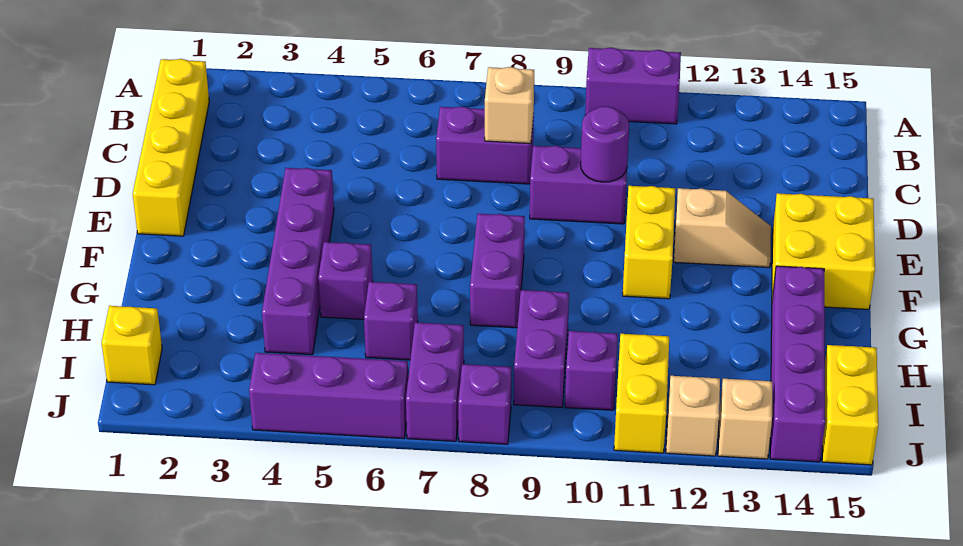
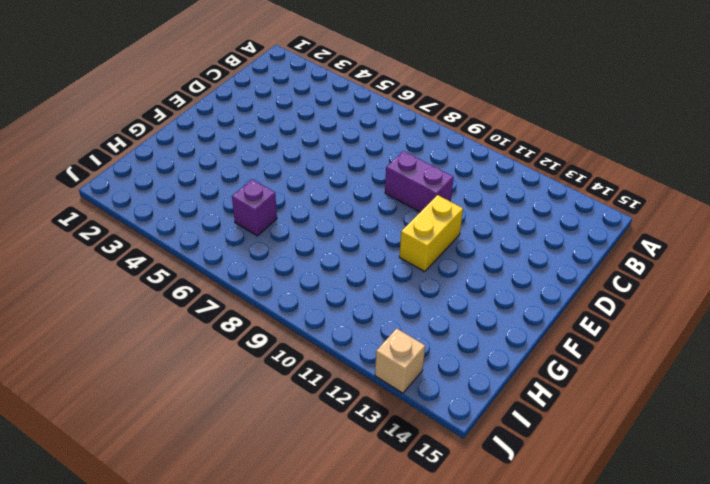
none -> purple brick A10:A11 level 1
none -> yellow brick B1:E1 level 1
none -> purple brick C7:C8 level 1

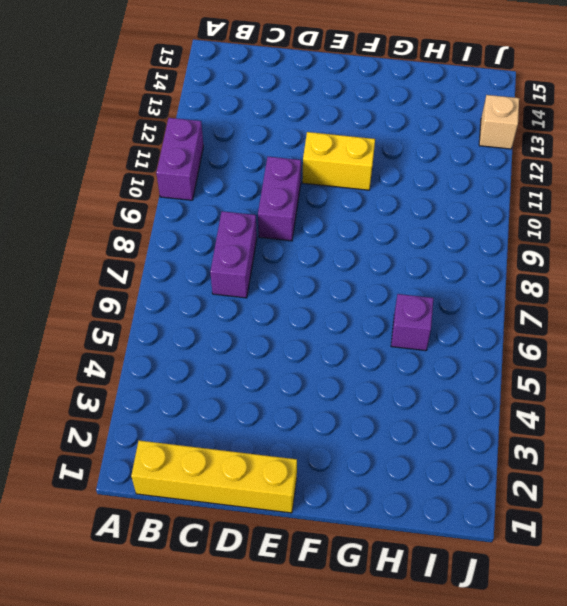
none -> purple brick E4:H4 level 1
none -> tan slope E12:E13 level 1 top 12
none -> yellow brick E14:F15 level 1

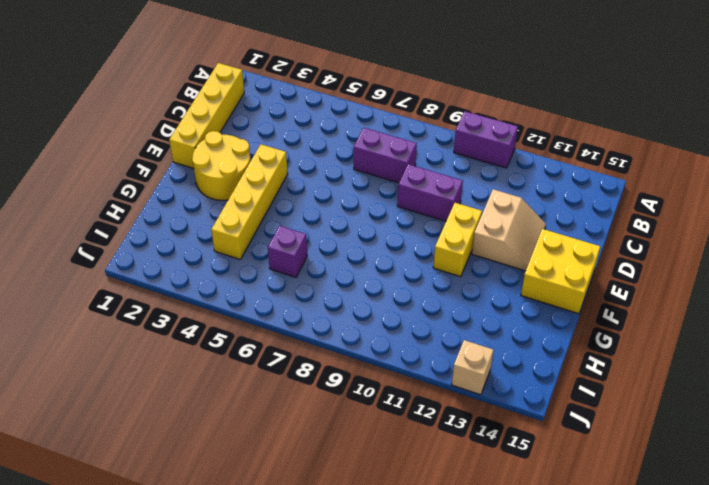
tan slope D12:E13 level 1 top 12 -> tan slope E12:E13 level 1 top 12
yellow round brick E2:F3 level 1 -> none
yellow brick E4:H4 level 1 -> purple brick E4:H4 level 1
none -> purple brick F8:G8 level 1
none -> purple brick G5 level 1
none -> purple brick G14:J14 level 1

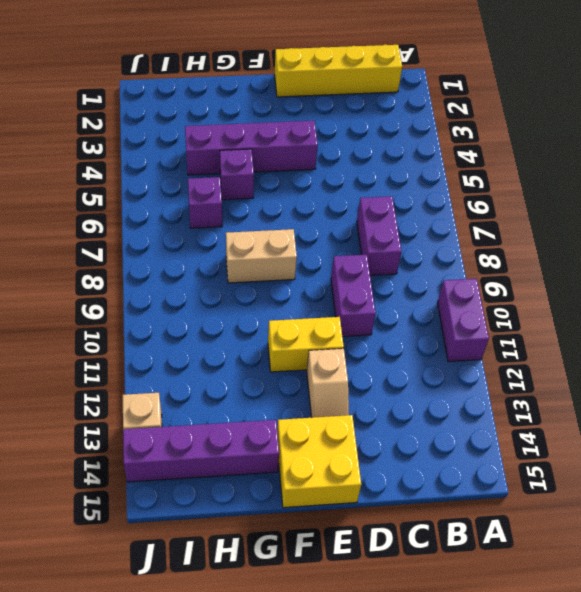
tan brick F8:G8 level 1 -> purple brick F8:G8 level 1
none -> purple brick H9:I9 level 1
none -> yellow brick I1 level 1
none -> purple brick I7:J7 level 1

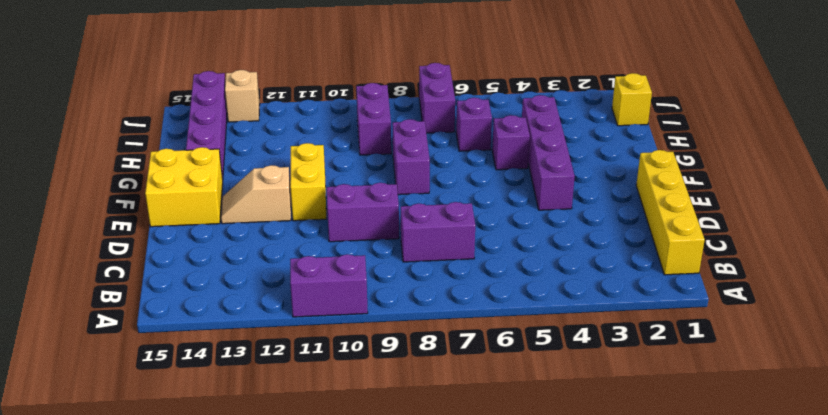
none -> purple brick I10 level 1
none -> yellow brick I11:J11 level 1
none -> yellow brick I15:J15 level 1

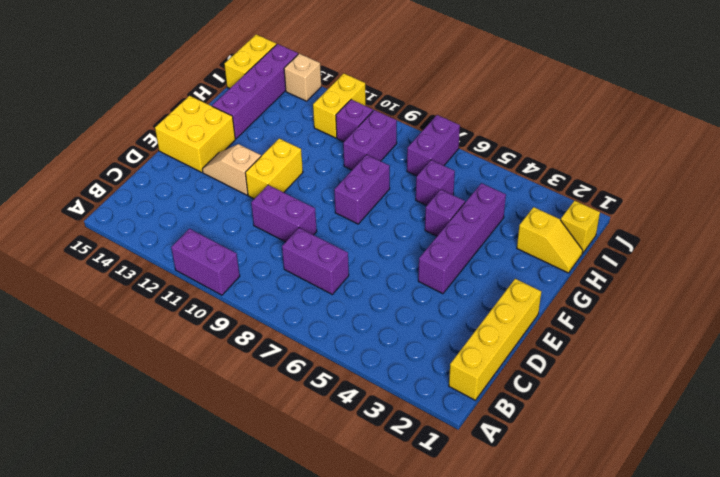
yellow slope H1:H2 level 1 top 2 -> none
none -> purple brick J4:J6 level 1
none -> purple brick J8 level 1
none -> tan brick J12 level 1

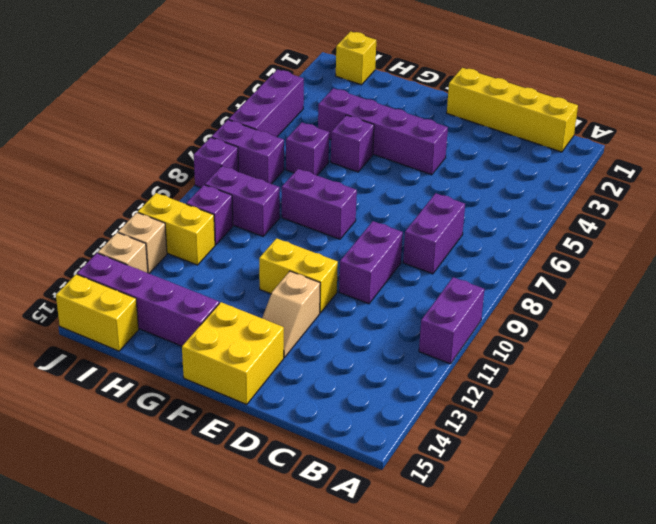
none -> tan brick C8 level 2
none -> purple round brick D10 level 2

